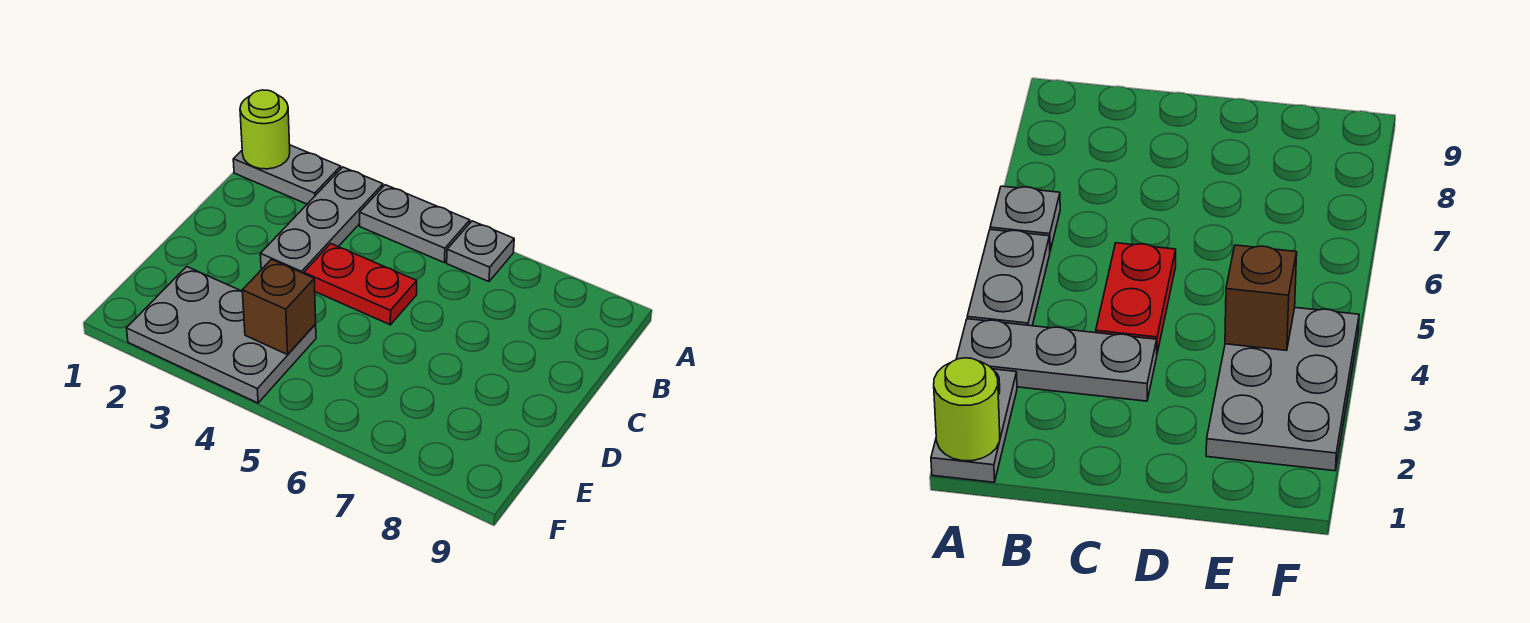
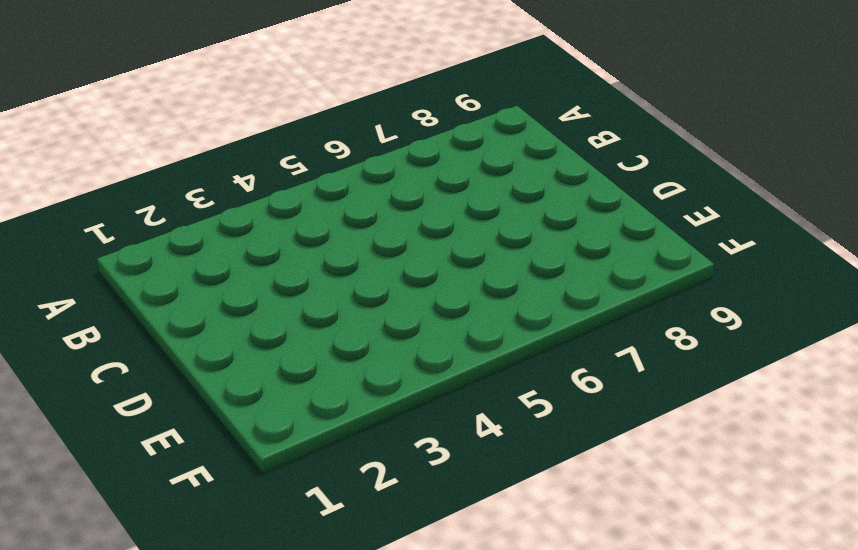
none -> grey plate A1:A2 level 1
none -> grey plate A3:C3 level 1

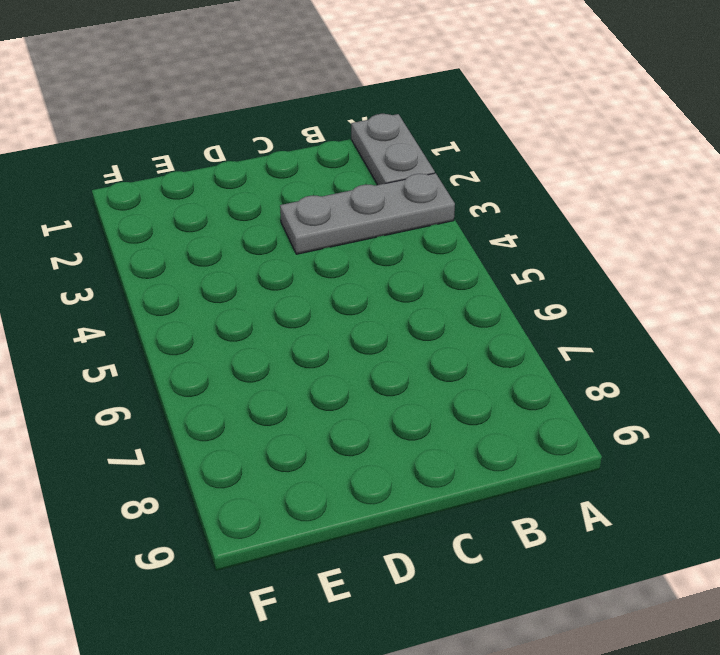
none -> grey plate A4:A5 level 1
none -> grey plate A6 level 1

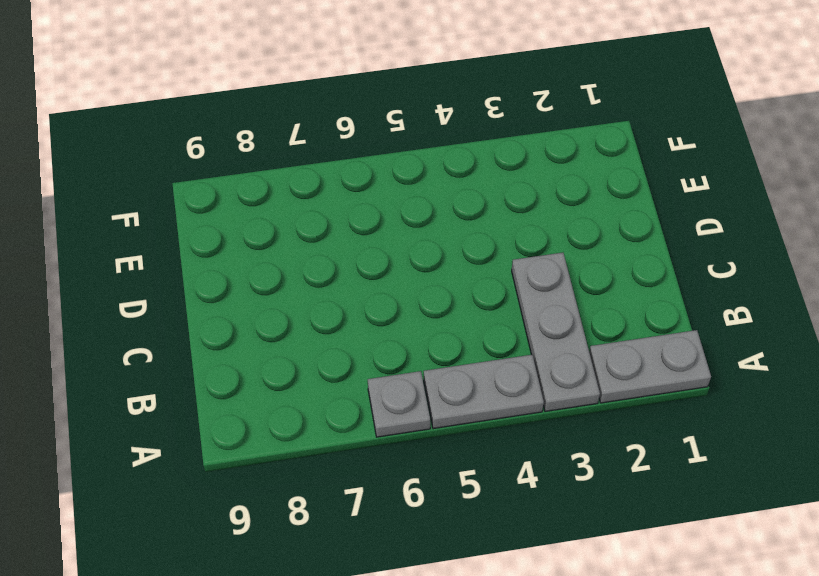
none -> red plate C4:C5 level 1
none -> grey plate E2:F4 level 1

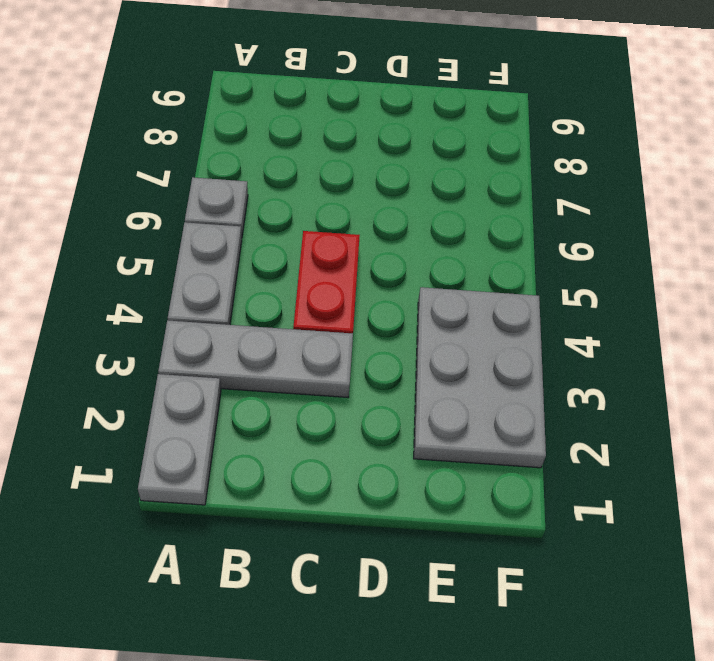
none -> lime round brick A1 level 2
none -> brown brick E4 level 2

